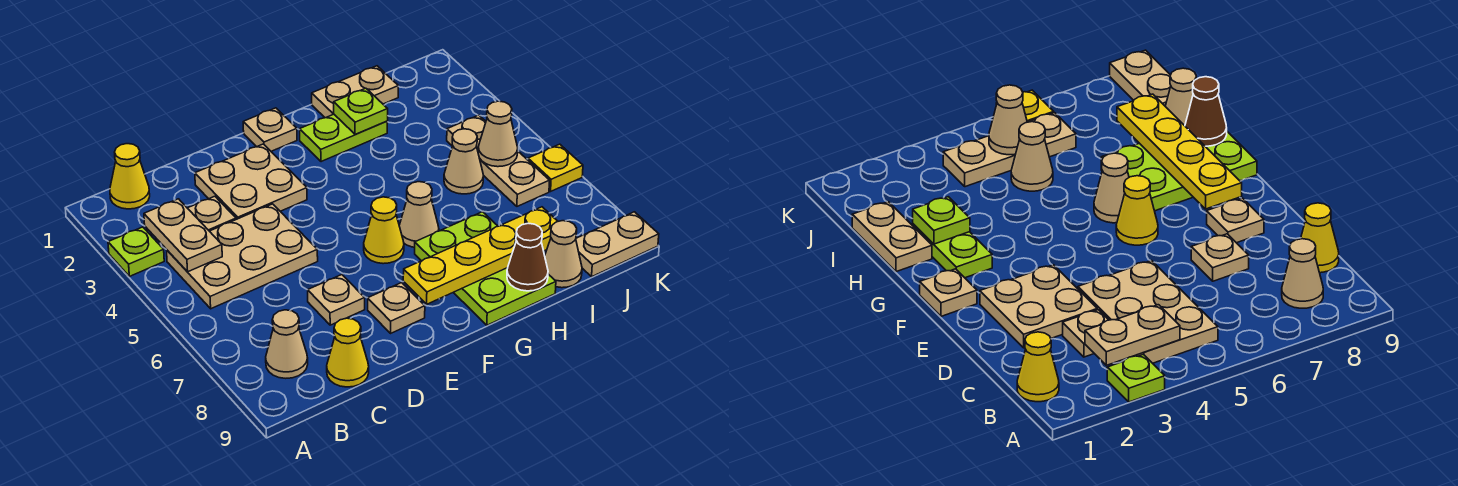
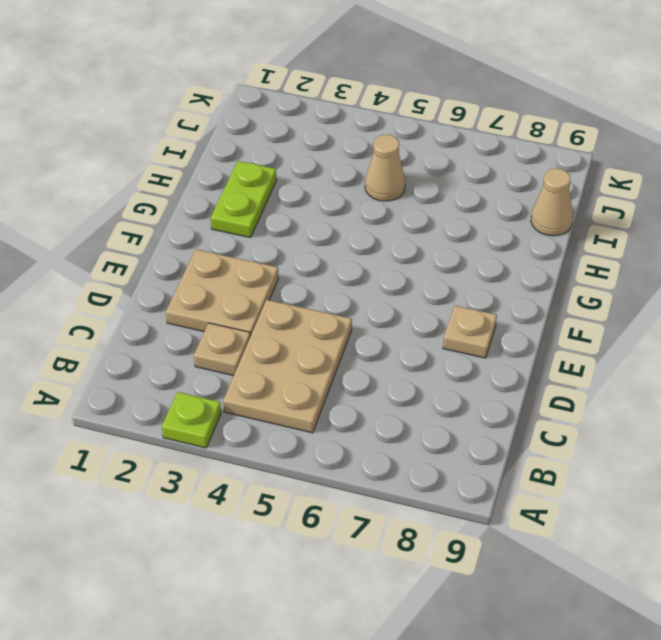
none -> yellow cone B1 level 1
none -> tan cone B8 level 1
none -> yellow cone C9 level 1

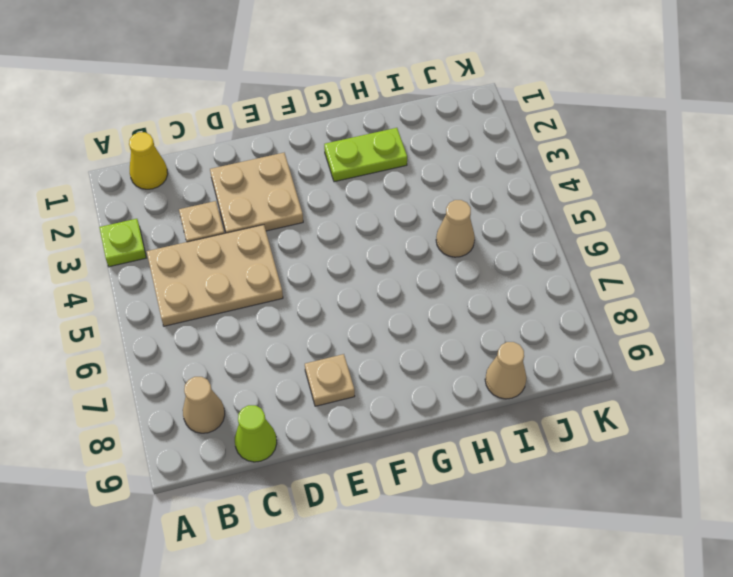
lime cone C9 level 1 -> yellow cone C9 level 1
none -> tan plate D7 level 1
none -> tan plate F1 level 1
none -> yellow cone F6 level 1

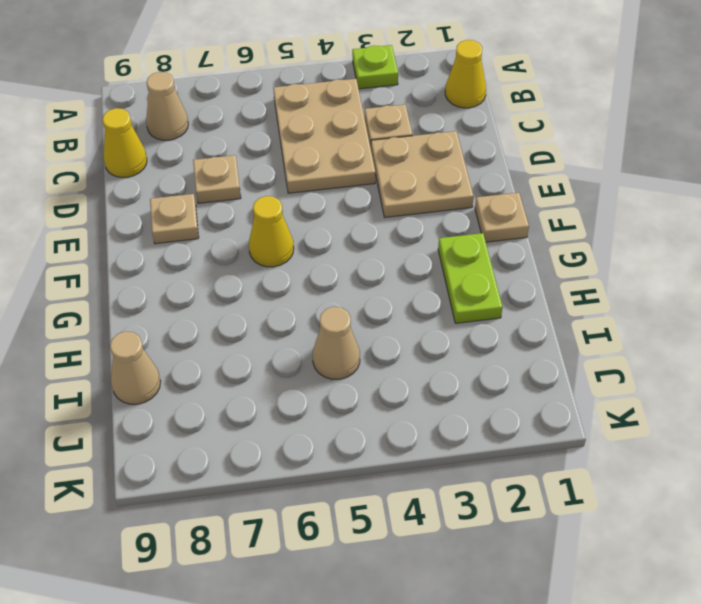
none -> tan cone G6 level 1
none -> lime plate G7:H9 level 1
none -> tan plate H1:I1 level 1

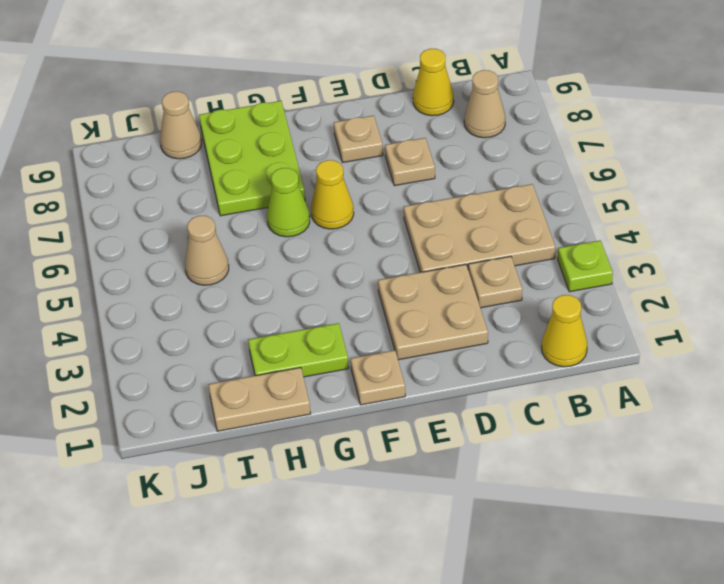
lime cone G6 level 1 -> tan cone G6 level 1
none -> tan plate J4:J6 level 1
none -> tan plate J9:K9 level 1
none -> yellow plate K6 level 1

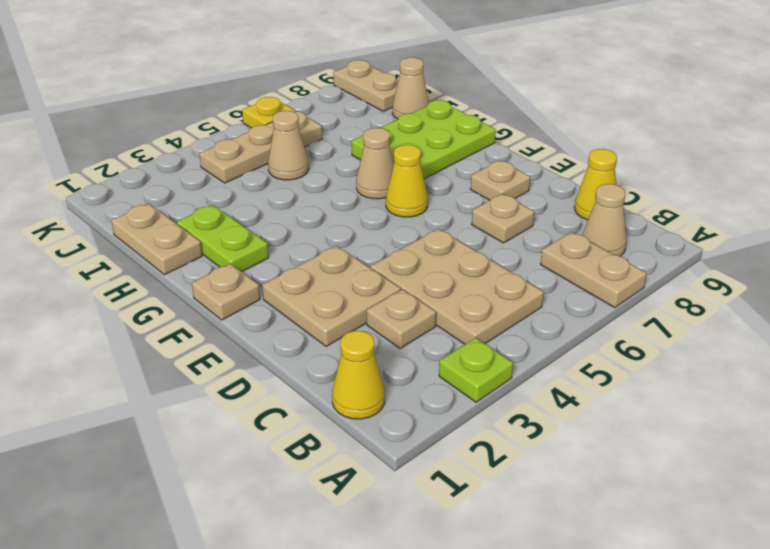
tan plate A7:B7 level 1 -> tan plate B3:B4 level 2
none -> yellow plate F8:I8 level 2
none -> lime plate H2 level 2
none -> brown cone H9 level 2

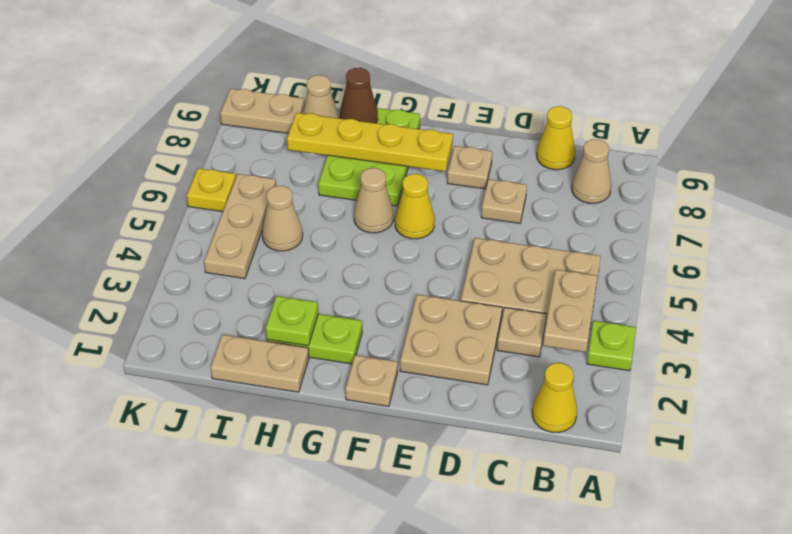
none -> tan cone J5 level 2

